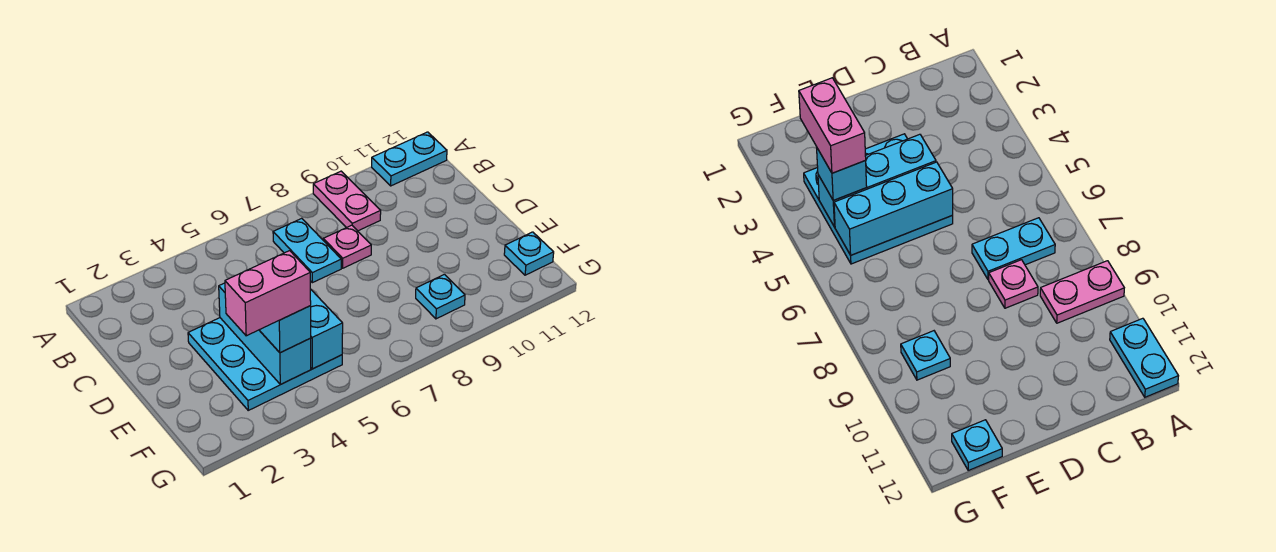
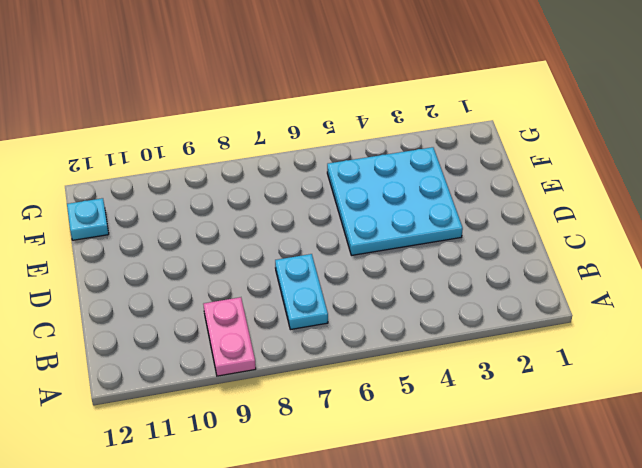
none -> cyan plate A11:A12 level 1
none -> pink plate C8 level 1

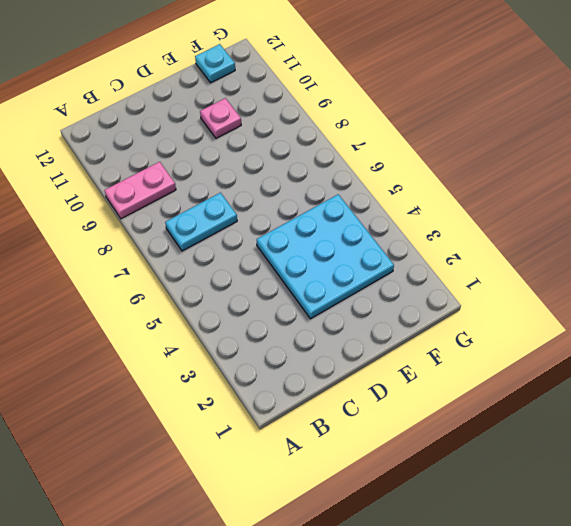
pink plate E10 level 1 -> pink plate C8 level 1
none -> cyan plate A11:A12 level 1
none -> cyan plate F9 level 1

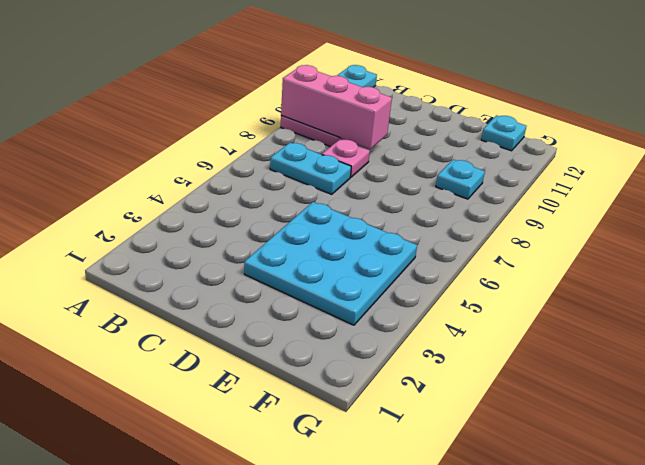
pink brick A9:C9 level 2 -> none
none -> cyan brick D4:F4 level 2
none -> cyan brick D5:F5 level 2

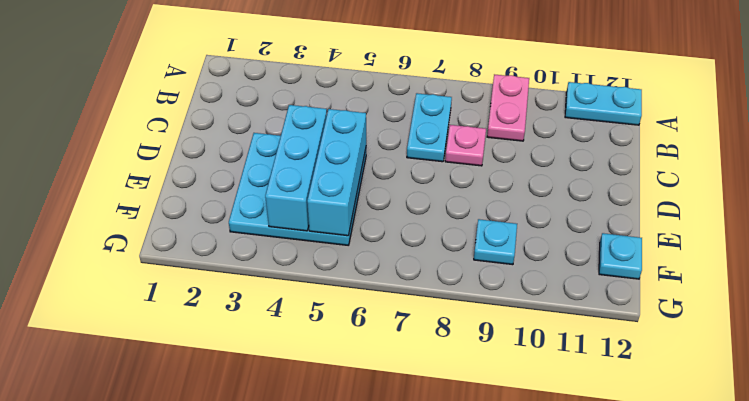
none -> cyan brick F4 level 3
none -> pink brick F3:F4 level 4

